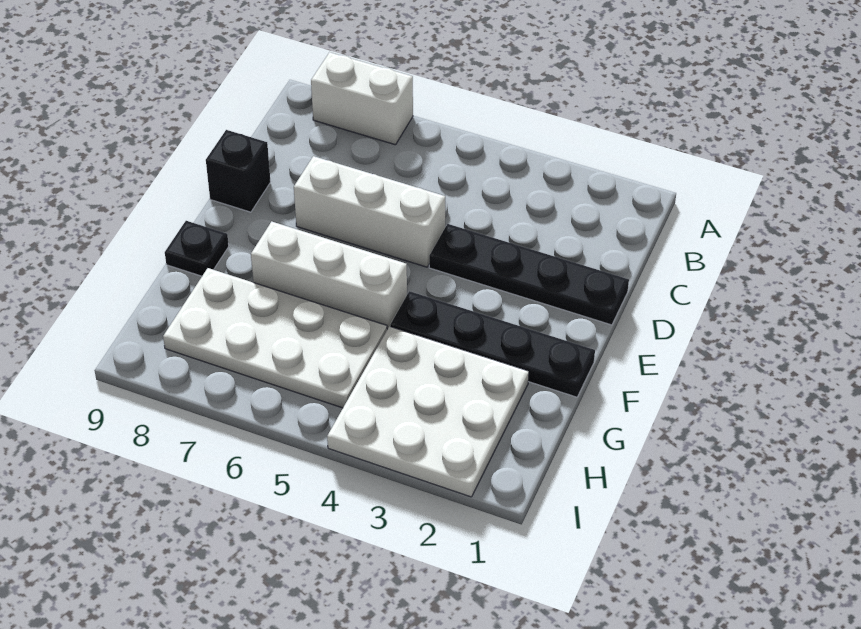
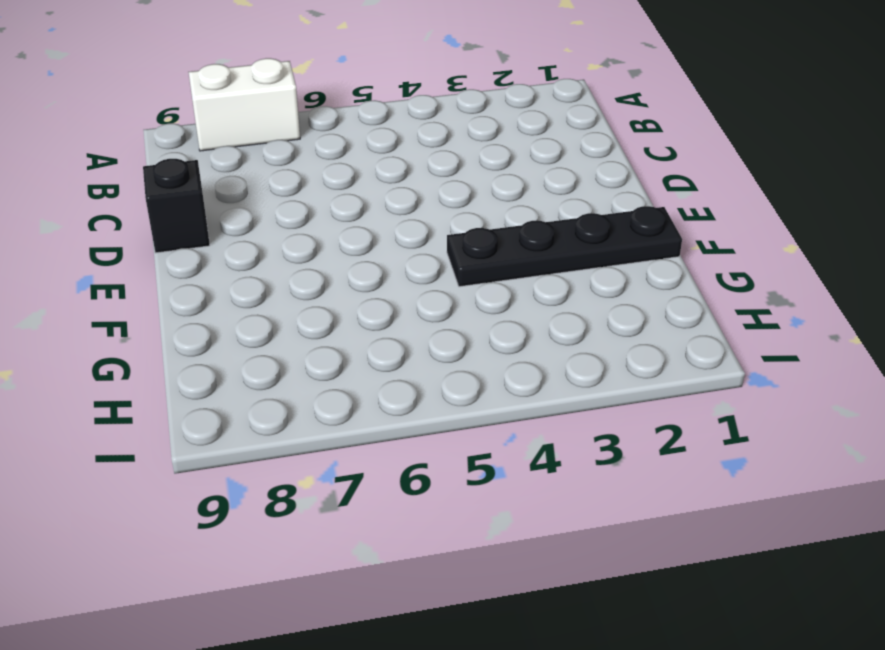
none -> black plate D1:D4 level 1
none -> white brick D5:D7 level 1

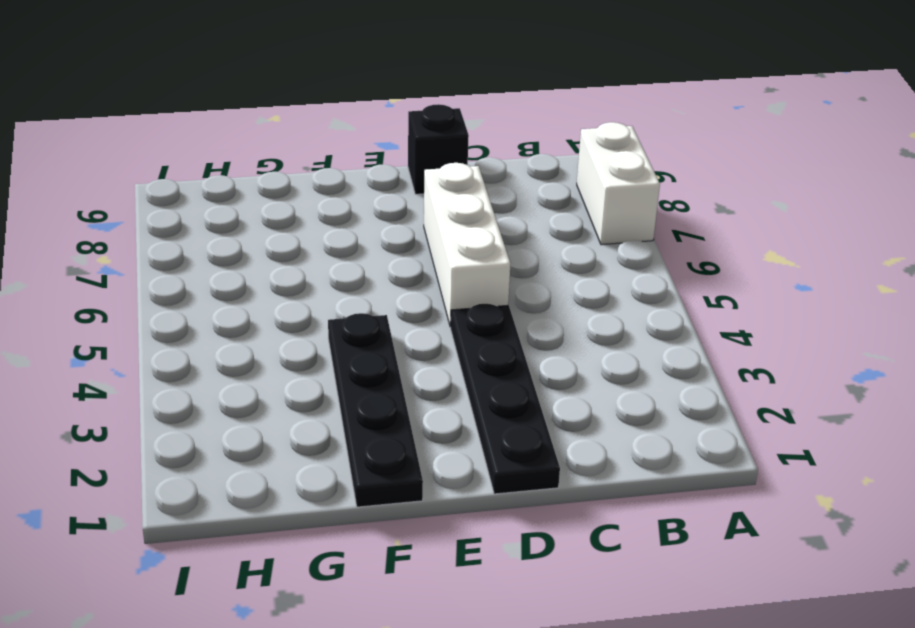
none -> white brick F5:F7 level 1
none -> black plate F9 level 1

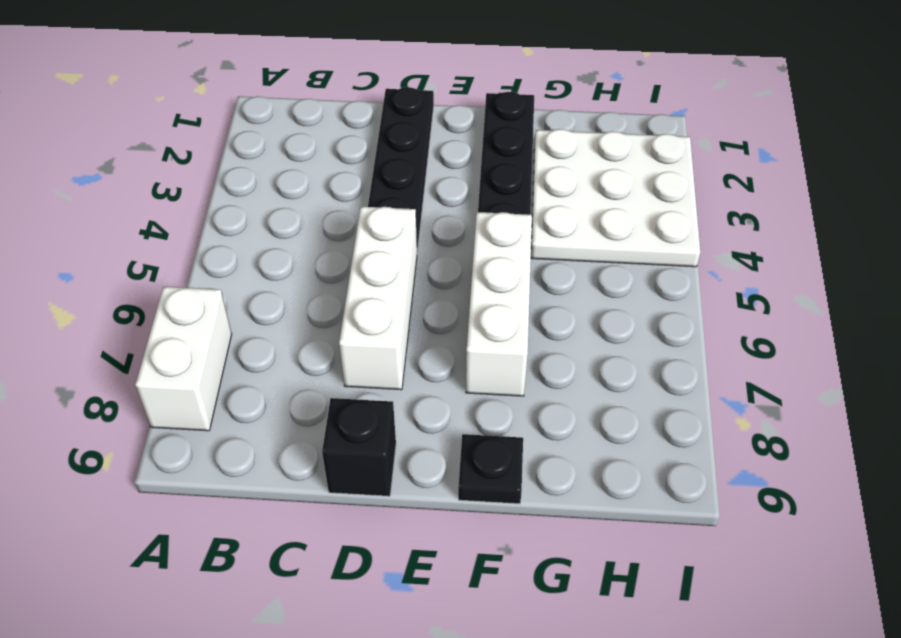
none -> white plate G5:H8 level 1

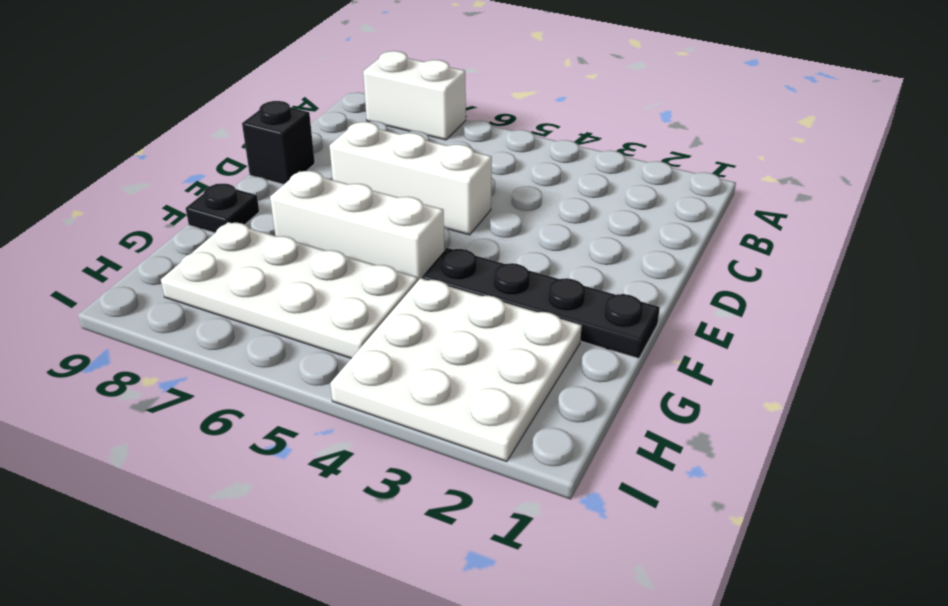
none -> black plate D1:D4 level 1

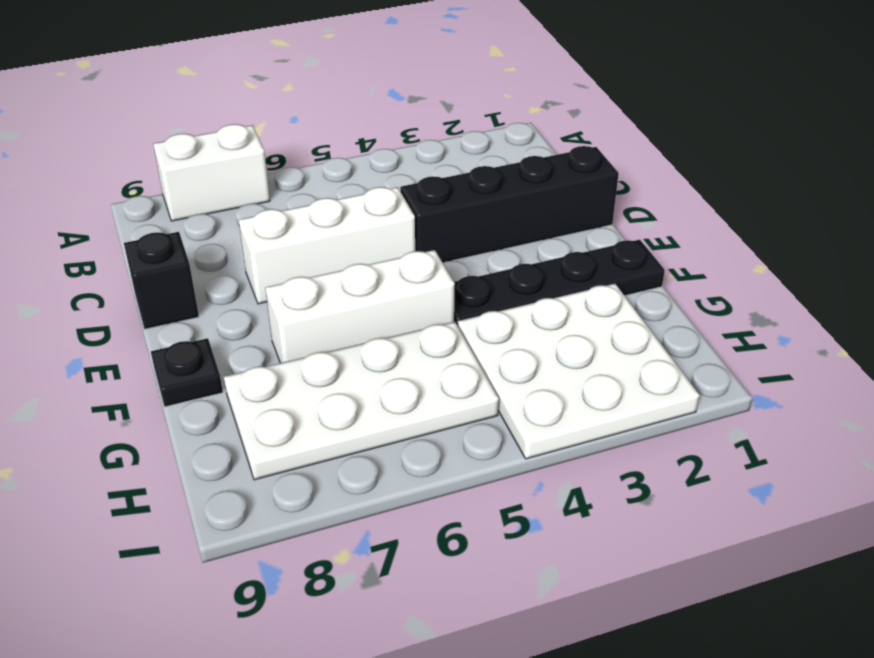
black brick D1:D4 level 1 -> black plate D1:D4 level 1

